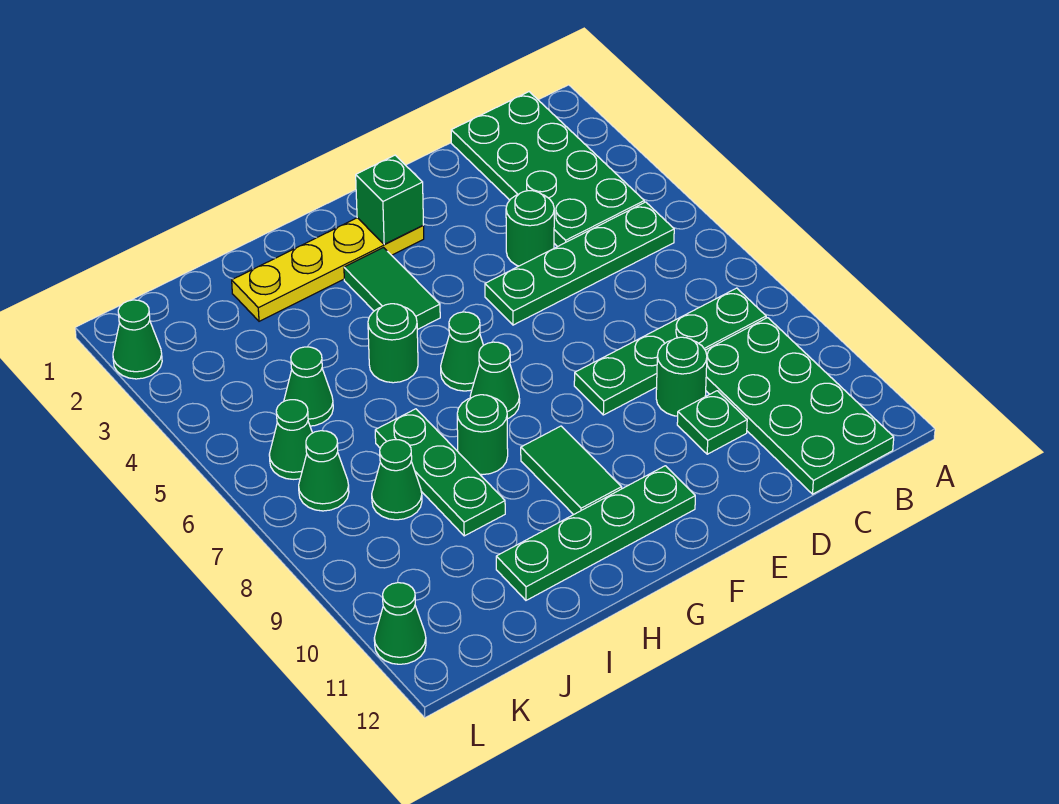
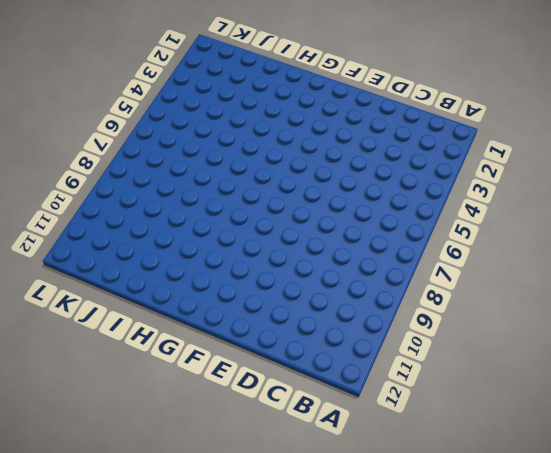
none -> green plate B1:C4 level 1
none -> green plate B5:E5 level 1
none -> green plate B8:E8 level 1

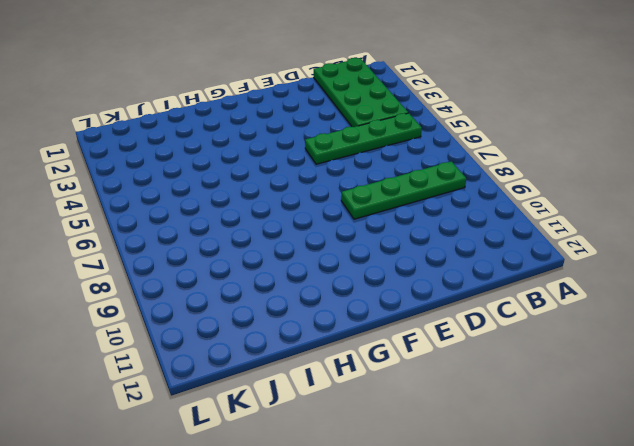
none -> green plate B9:C12 level 1
none -> green round brick D4 level 1
none -> green round brick D9 level 1

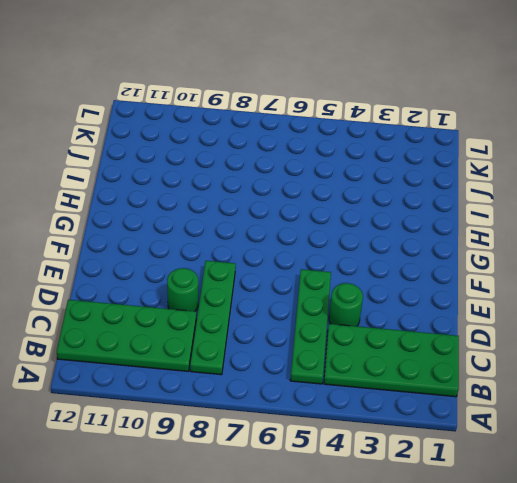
none -> green plate D10 level 1
none -> yellow plate F2:I2 level 1
none -> green plate F11:I11 level 1

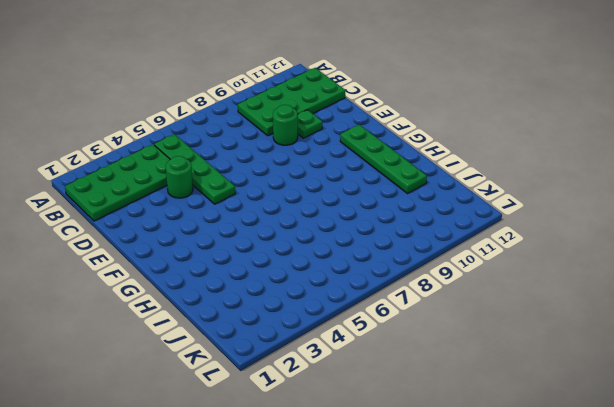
none -> green plate B8:E8 level 1
none -> yellow plate F2:I2 level 1
none -> green tile G3:G4 level 1

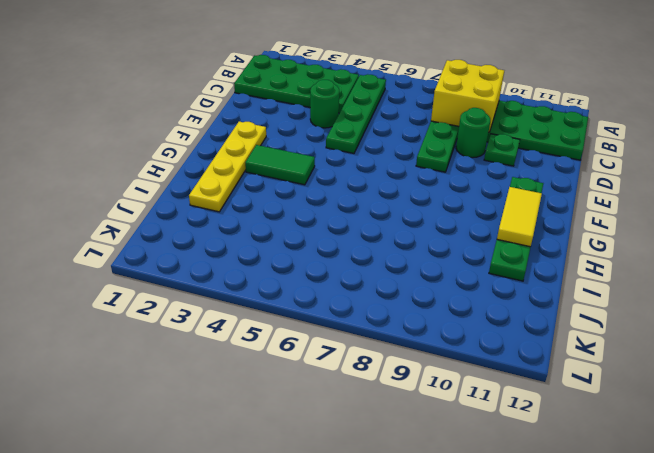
yellow brick B8:C9 level 2 -> none
yellow tile G11:H11 level 2 -> none
none -> green cone G6 level 1
none -> green cone G7 level 1
none -> green tile G9:G10 level 1

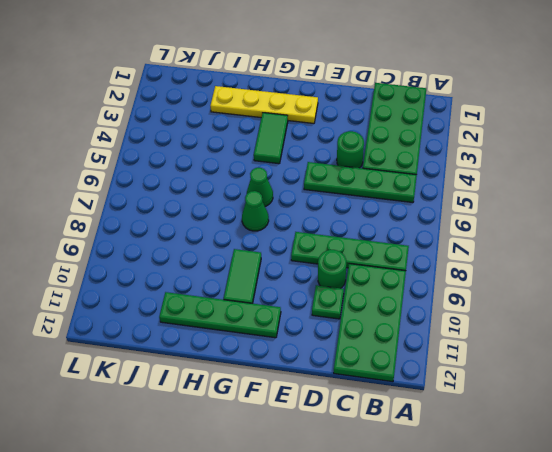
none -> green round brick H5 level 1
none -> green round brick H8 level 1
none -> green plate I7:I9 level 1

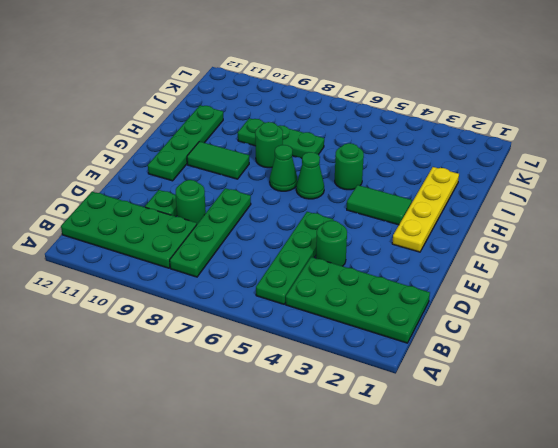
none -> green cone J5 level 1
none -> green cone J8 level 1
none -> green cone K6 level 1

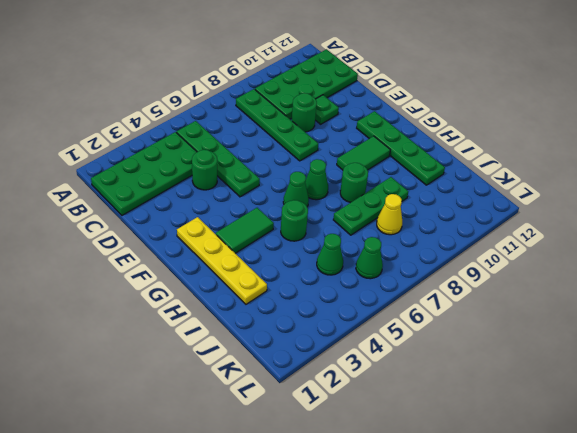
yellow cone J8 level 1 -> green cone J8 level 1
none -> green cone K7 level 1
none -> green cone L2 level 1
none -> green cone L11 level 1

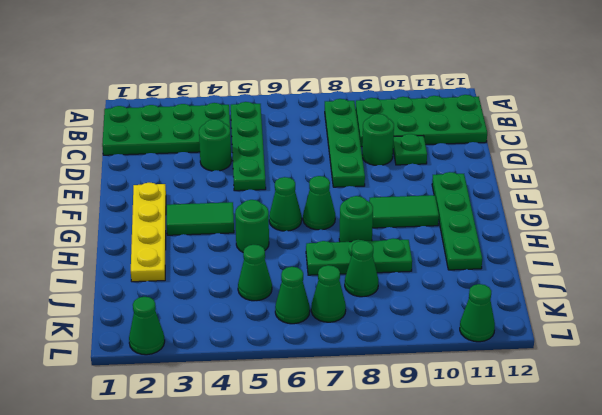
none -> green brick F2 level 2

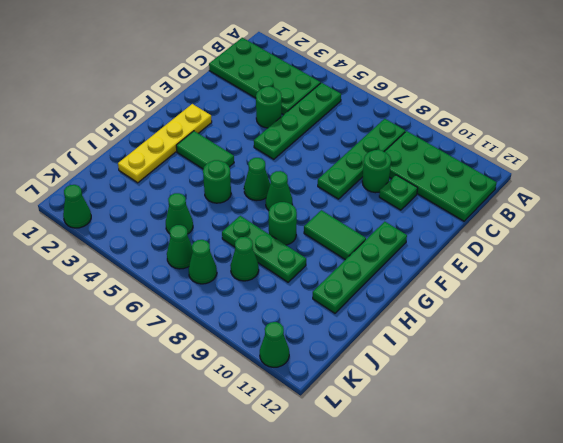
none -> green brick F2 level 2

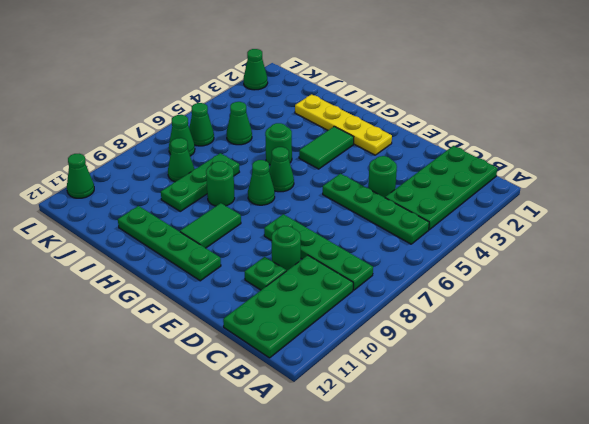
none -> green brick F2 level 2

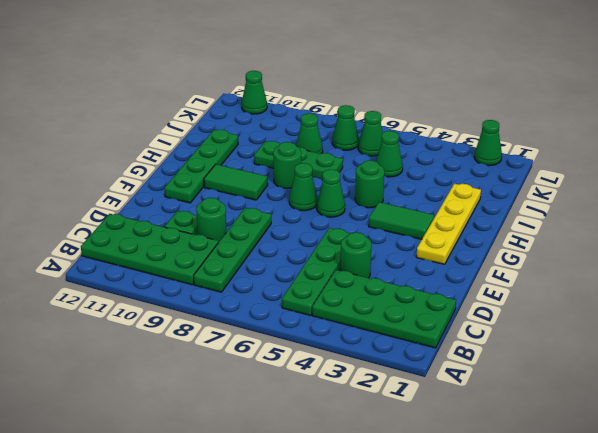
none -> green brick F2 level 2

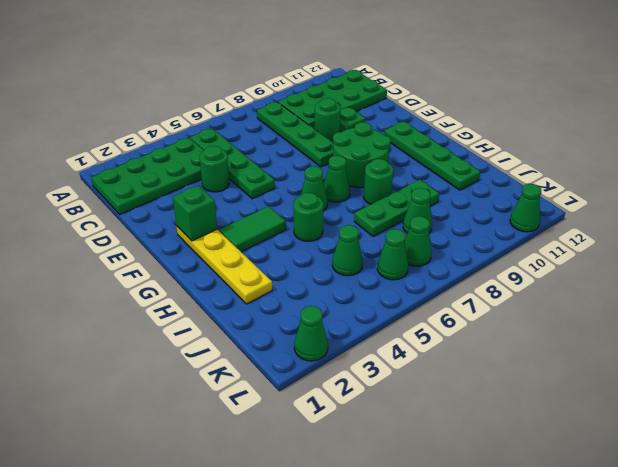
green round brick F8:G9 level 1 -> green tile G9:G10 level 1

